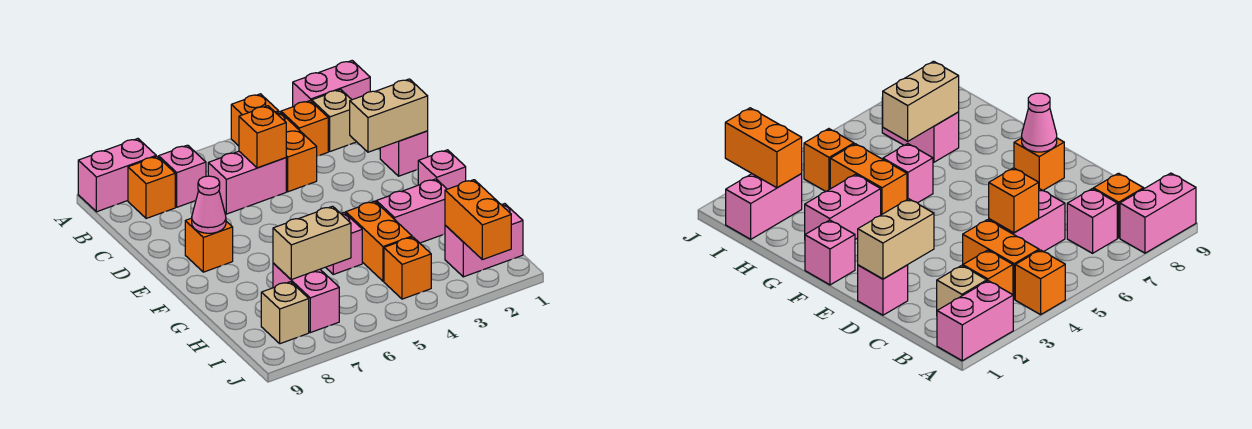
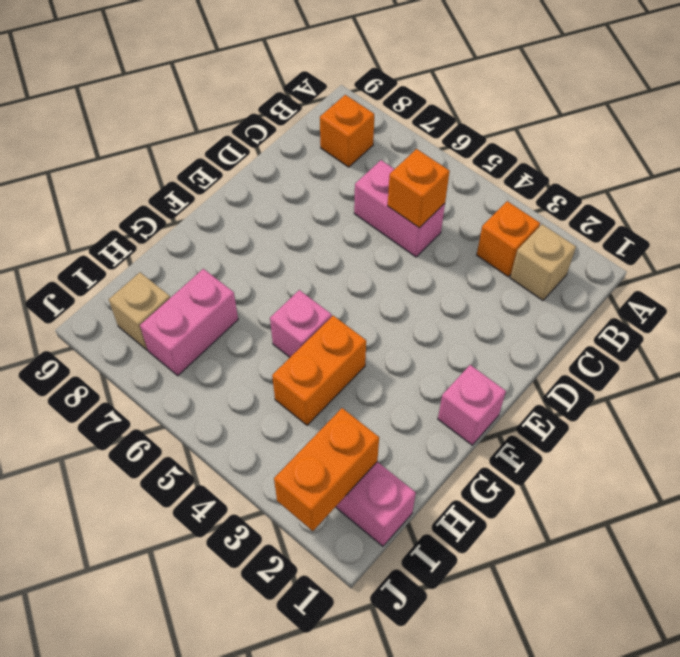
none -> pink brick A1:A2 level 1
none -> orange brick A4 level 1
none -> pink brick A8:A9 level 1

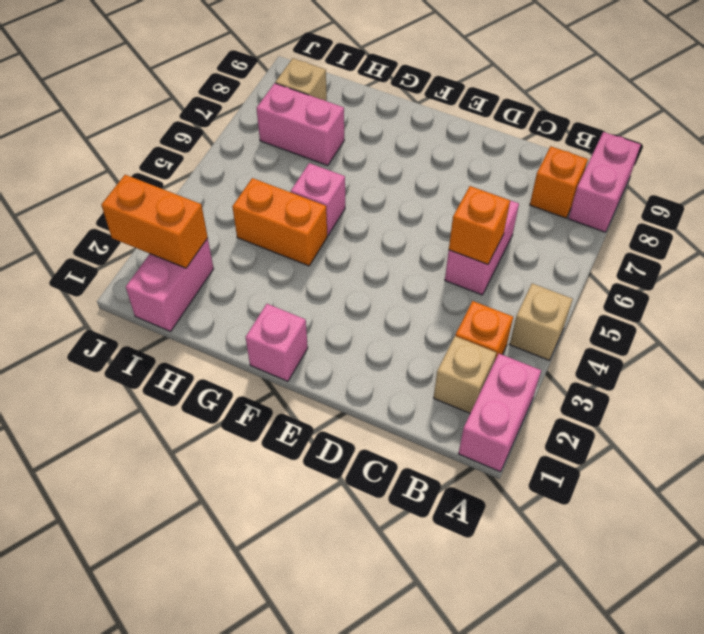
tan brick A4 level 1 -> orange brick A4 level 1
none -> orange brick B4:C4 level 1
none -> pink brick B7 level 1
none -> pink brick D1 level 1

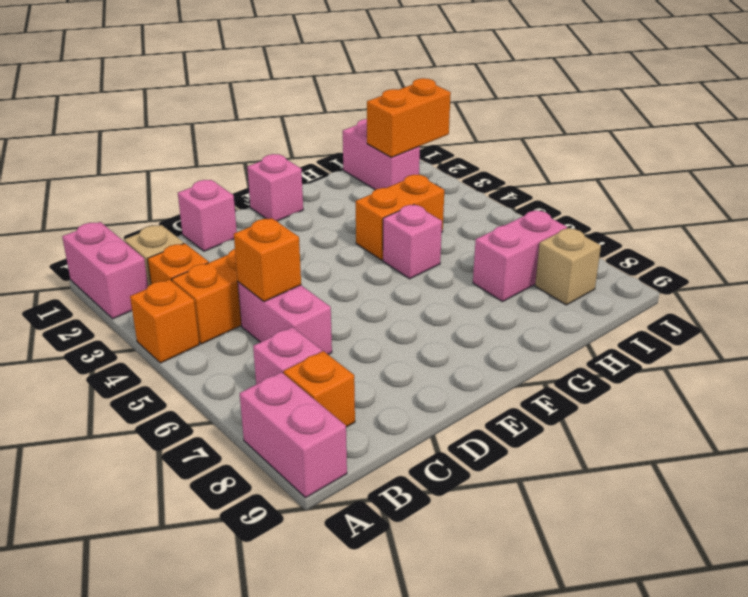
none -> orange brick E8 level 1
none -> pink brick G2:G3 level 1
none -> orange brick I4 level 1

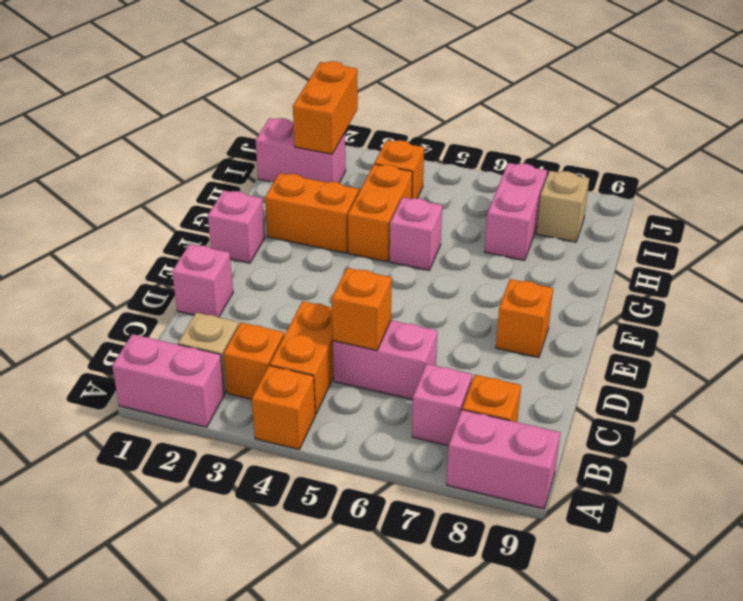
orange brick G2:G3 level 1 -> pink brick G2:G3 level 1
none -> tan brick D1:D2 level 2
none -> pink cone E8 level 2
none -> tan brick H6:H7 level 2

